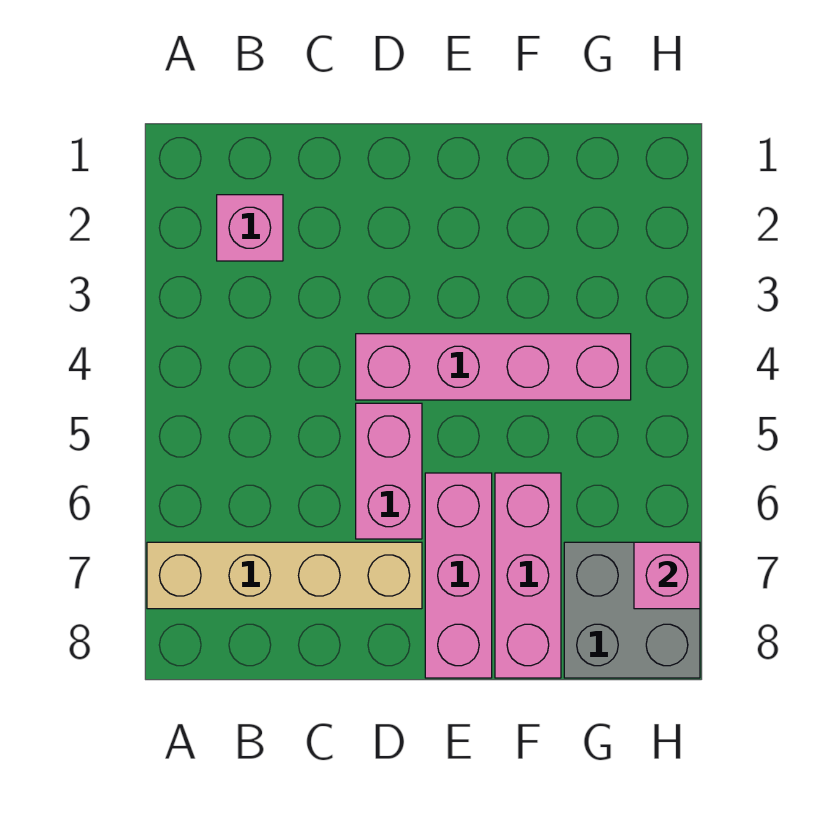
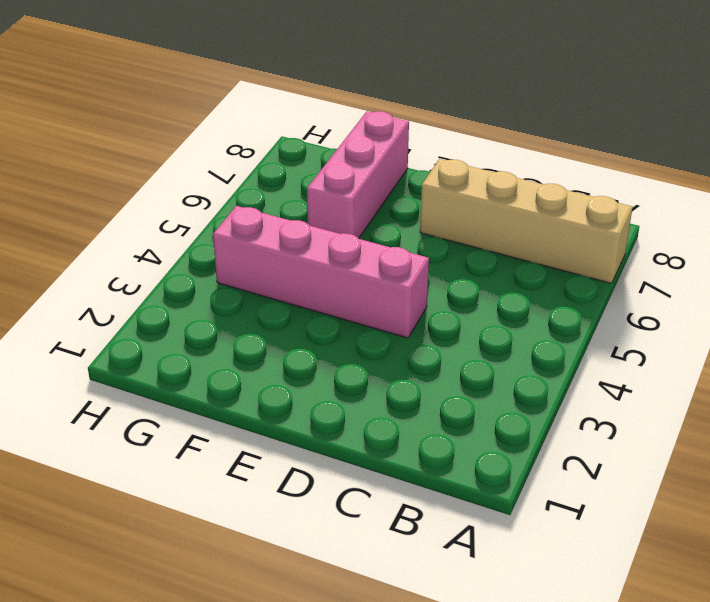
none -> pink brick B2 level 1
none -> pink brick D5:D6 level 1

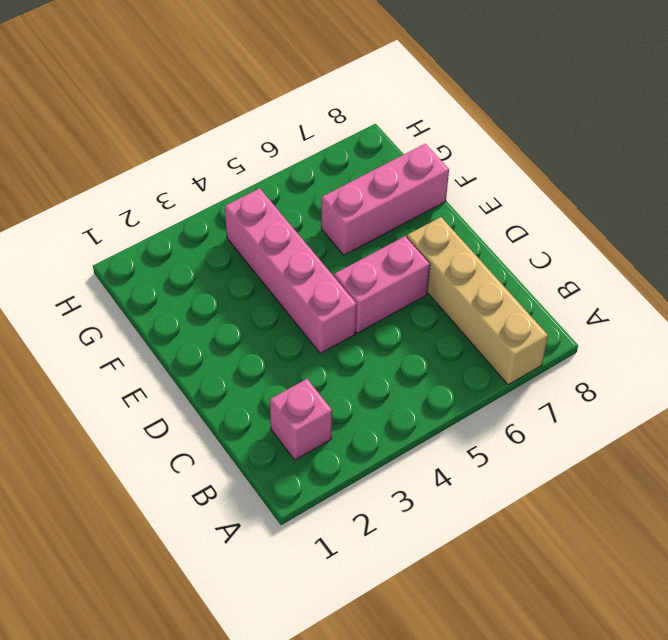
none -> pink brick E6:E8 level 1
none -> grey brick G7:H8 level 1

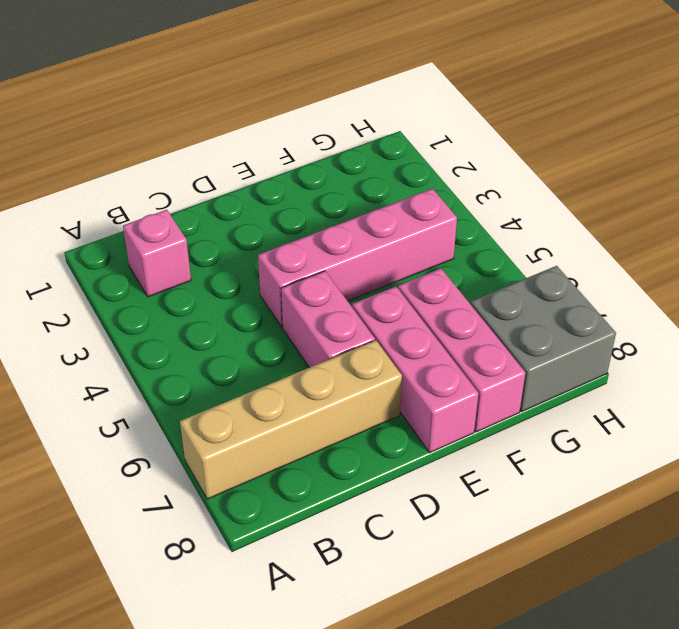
none -> pink brick H7 level 2

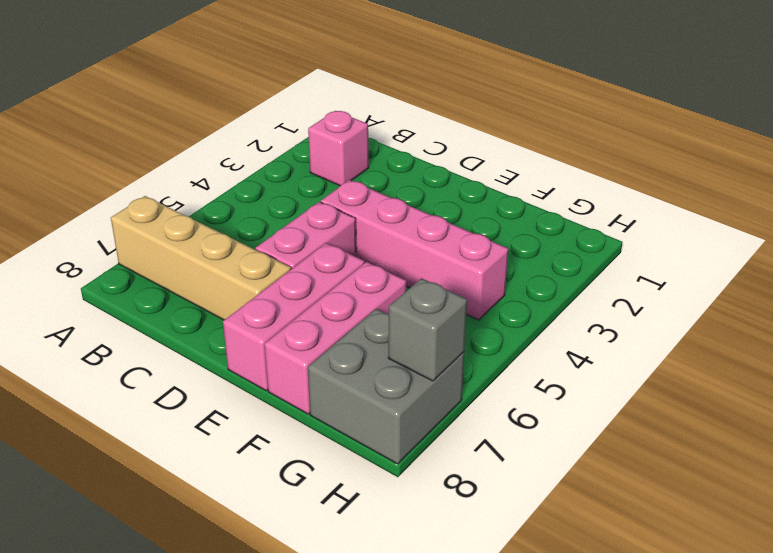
grey brick H7 level 2 -> pink brick H7 level 2

